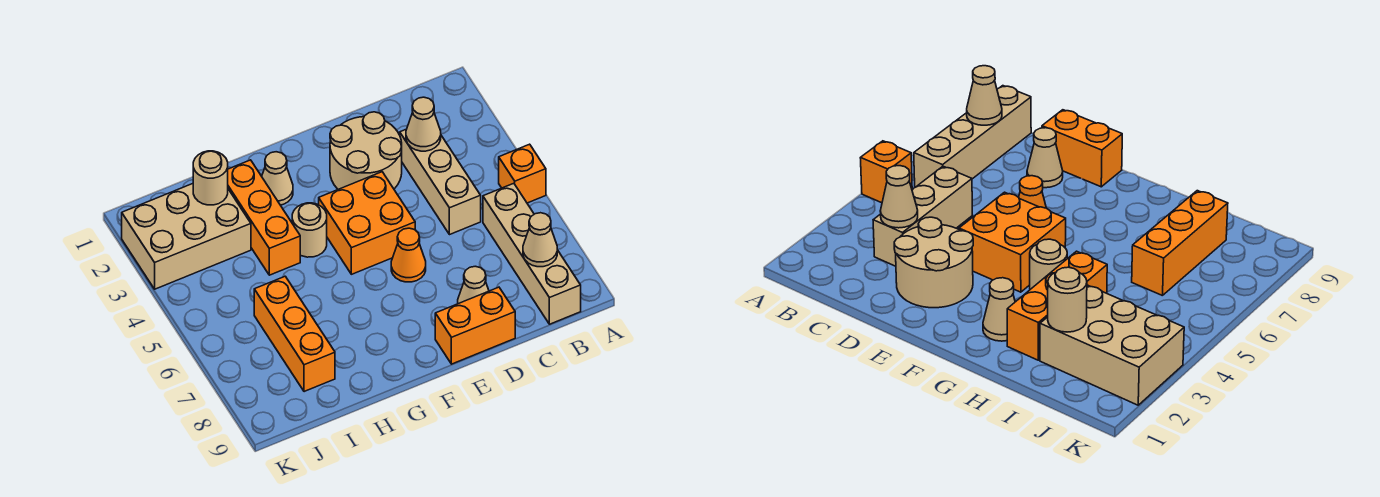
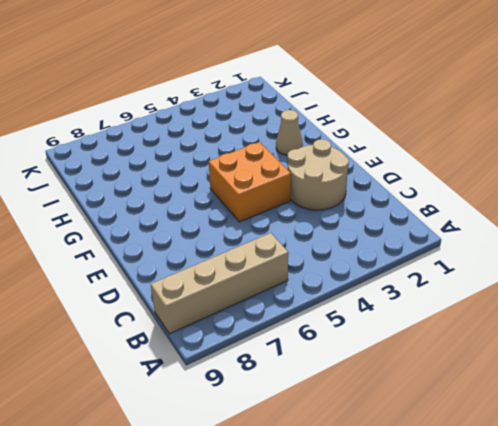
none -> orange brick A5 level 1
none -> tan brick C3:C5 level 1
none -> tan cone D8 level 1

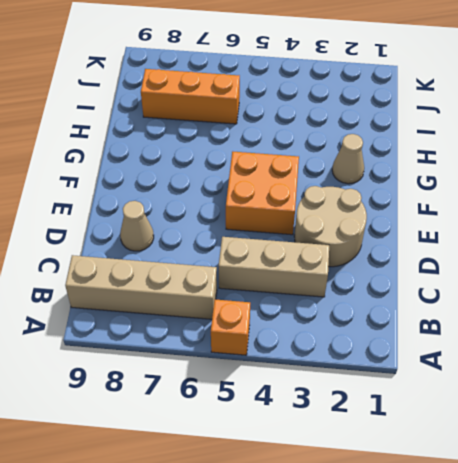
none -> orange brick D9:E9 level 1
none -> orange cone E6 level 1
none -> tan round brick G4 level 1

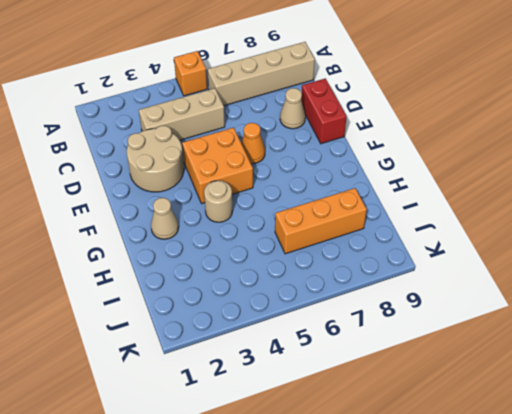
red brick D9:E9 level 1 -> orange brick D9:E9 level 1
none -> orange brick H2:H4 level 1
none -> tan brick I2:K3 level 1
none -> tan cone B8 level 2

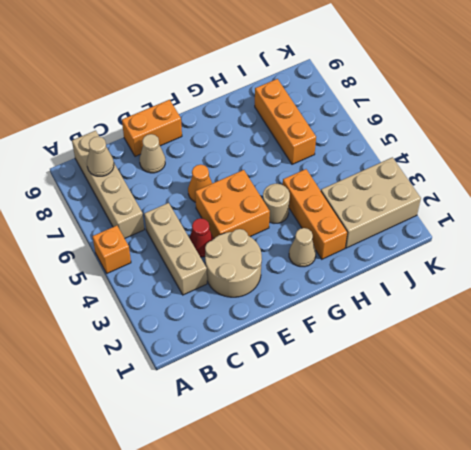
red cone D4 level 1 -> none
none -> tan cone C3 level 2
none -> tan round brick I2 level 2

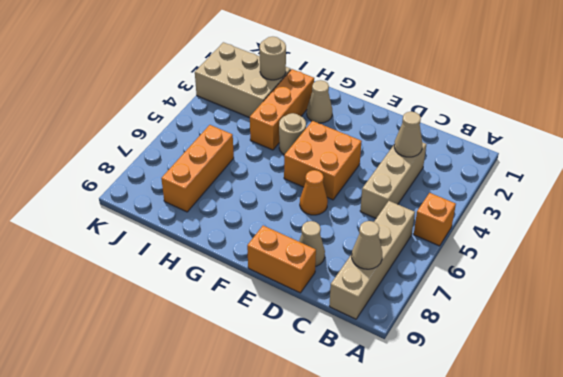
none -> tan round brick D2:E3 level 1

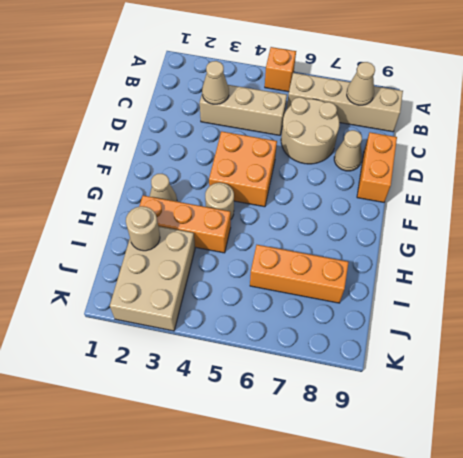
tan round brick C6:D7 level 1 -> tan round brick D2:E3 level 1
none -> orange cone E6 level 1

